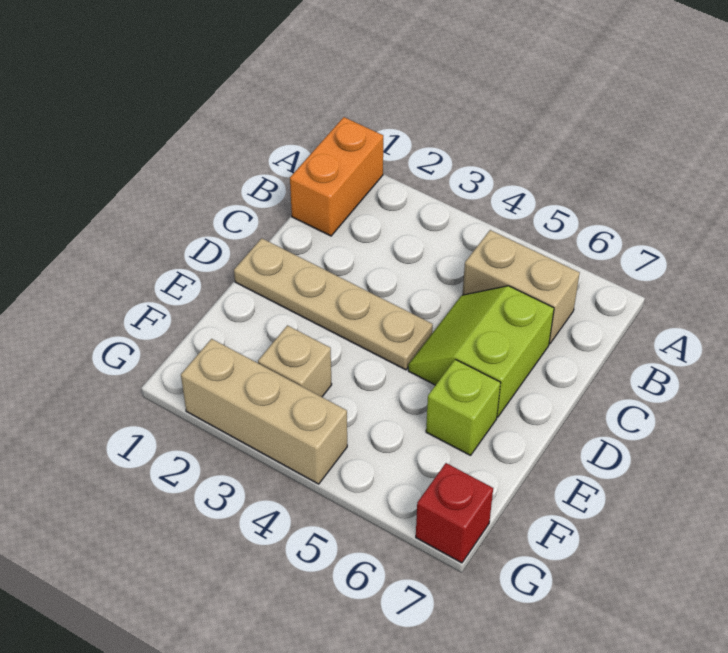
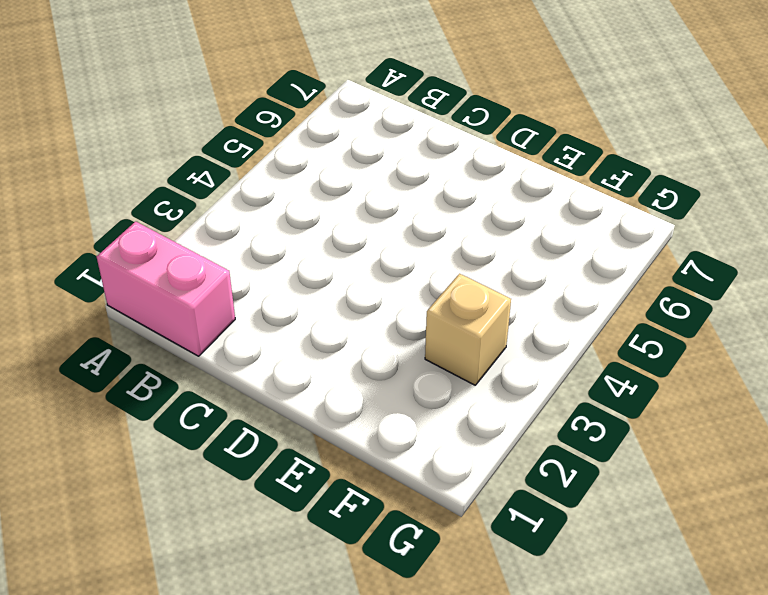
pink brick A1:B1 level 1 -> orange brick A1:B1 level 1
none -> tan brick B5:B6 level 1
none -> lime slope C5:D6 level 1 top 6

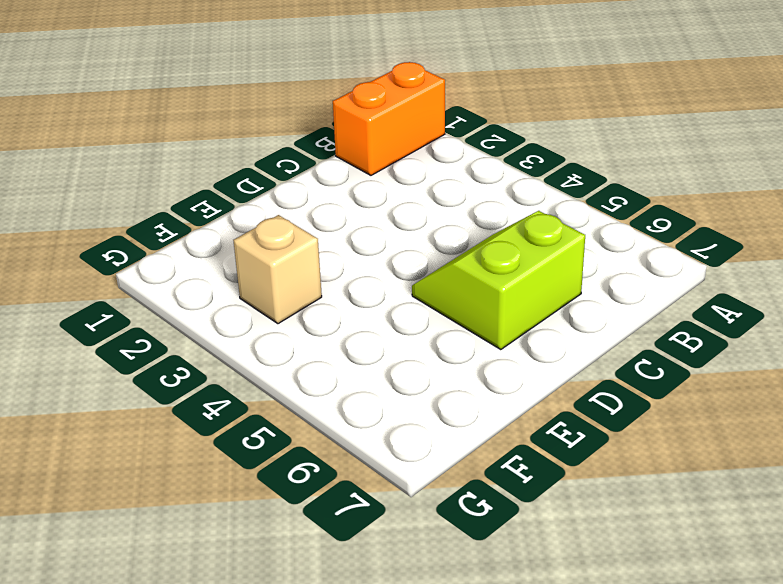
none -> tan brick B5:B6 level 1
none -> tan plate D1:D4 level 1

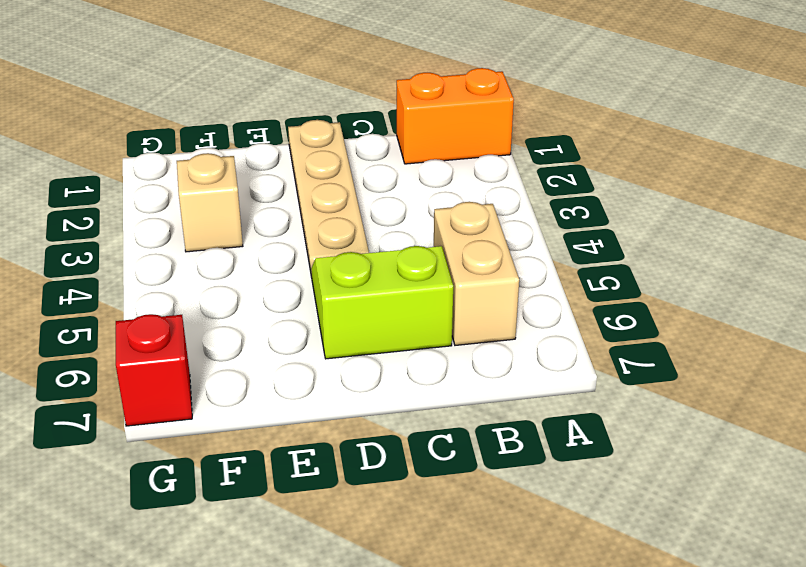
none -> lime brick E6 level 1
none -> tan brick G2:G4 level 1

